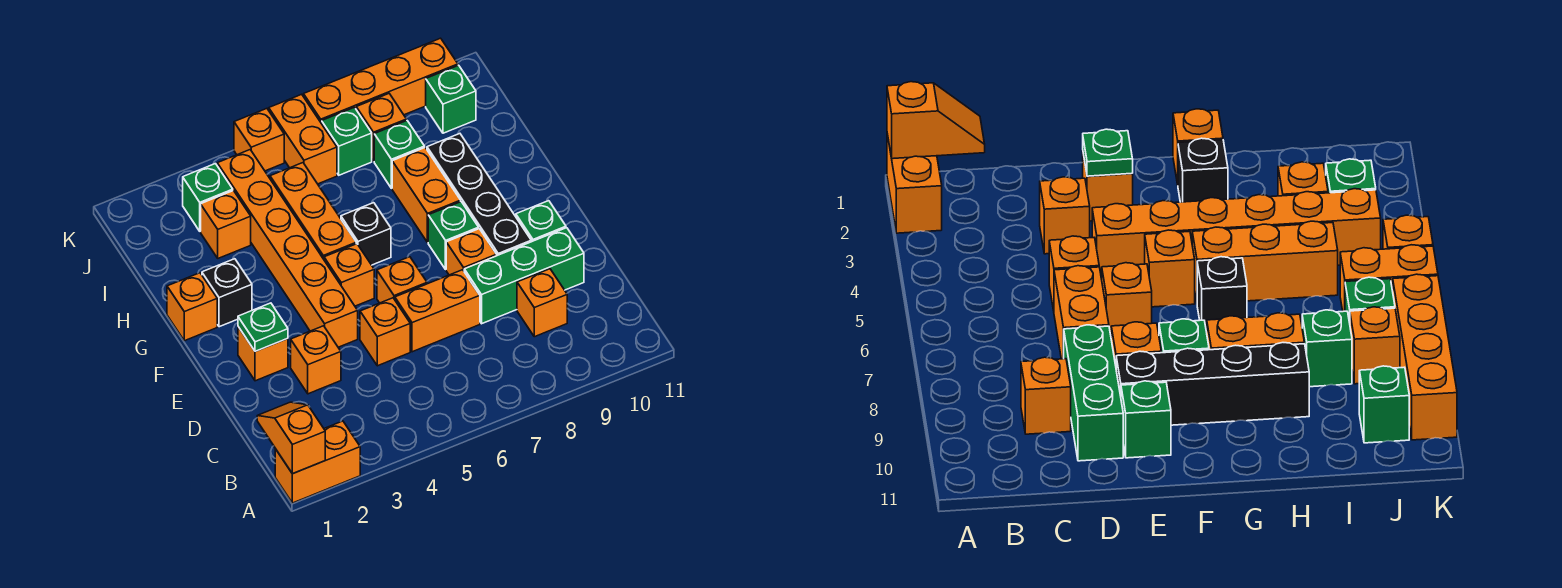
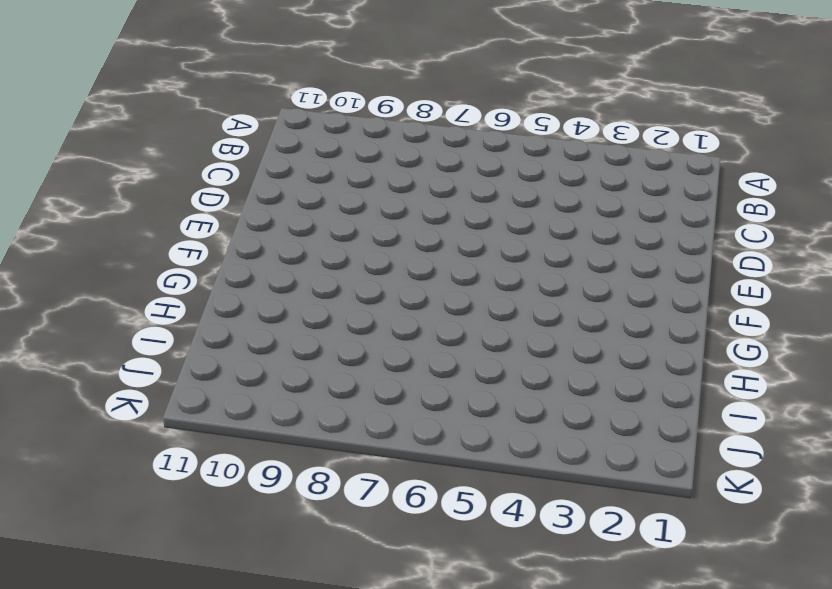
none -> orange brick A1:A2 level 1
none -> orange brick C9 level 1
none -> orange brick D3 level 1
none -> orange brick D5 level 1

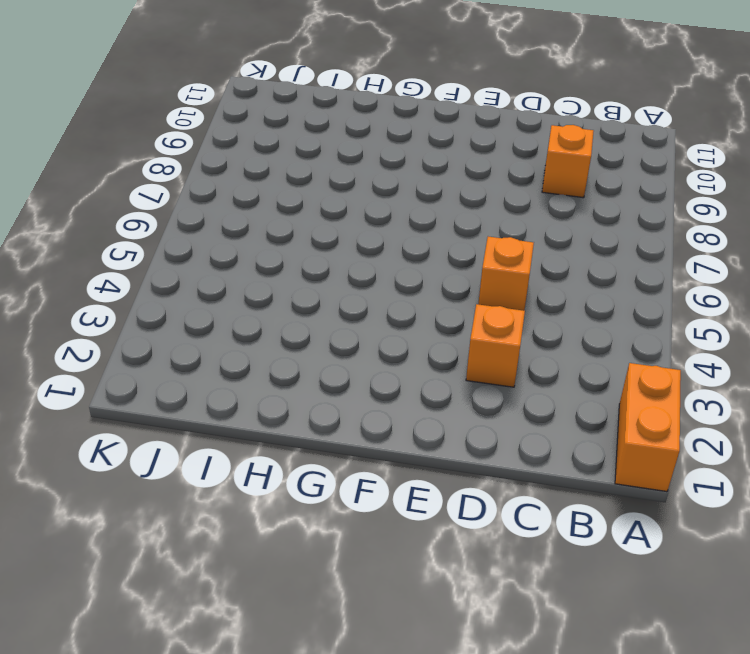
none -> orange brick D6:D7 level 1
none -> green brick D8:D10 level 1
none -> orange brick E2 level 1
none -> orange brick E4:J4 level 1

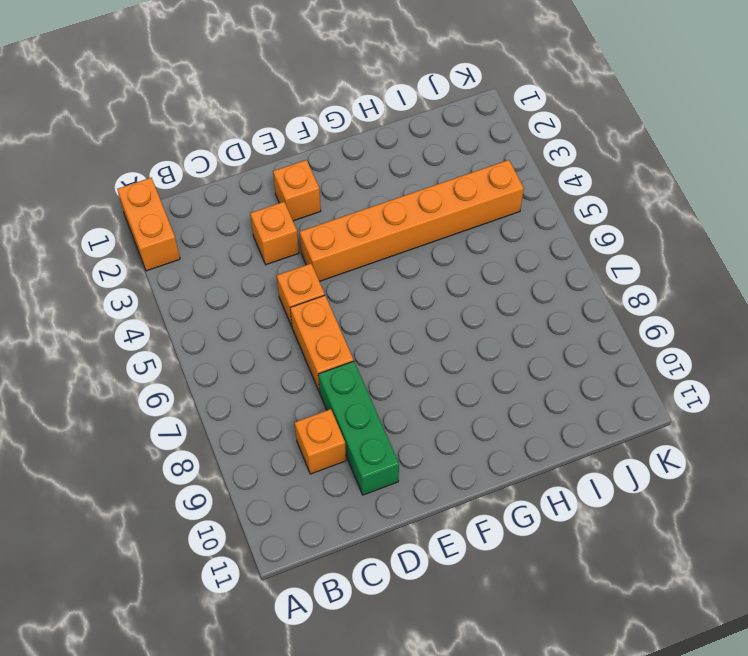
none -> orange brick E6 level 1
none -> orange brick E8 level 1
none -> black brick E9:H9 level 1
none -> green brick E10 level 1

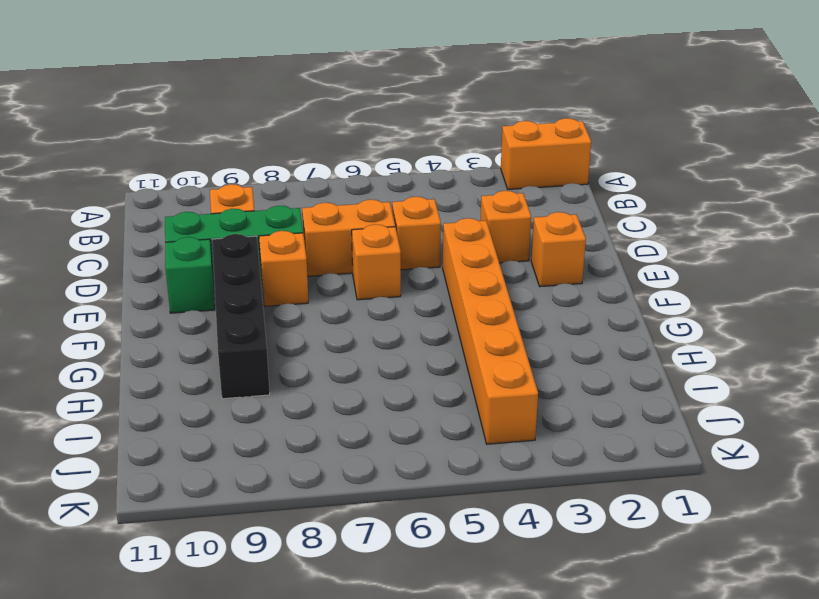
none -> orange brick F5 level 1
none -> green brick F8 level 1
none -> orange brick G1 level 1
none -> black brick G2 level 1

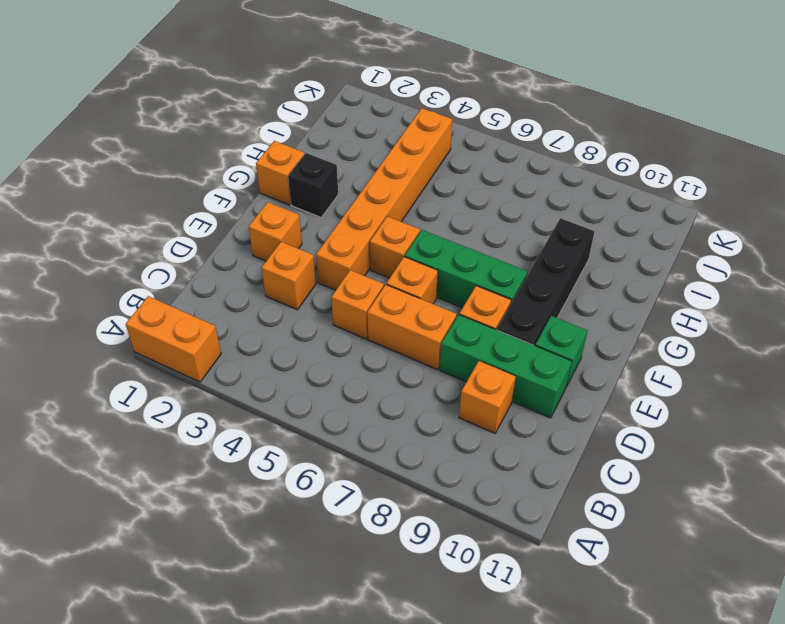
green brick F6:F8 level 1 -> green brick F8 level 1
none -> orange brick G5:I5 level 1
none -> black brick G6 level 1
none -> orange brick G8:H8 level 1
none -> orange brick I3 level 1

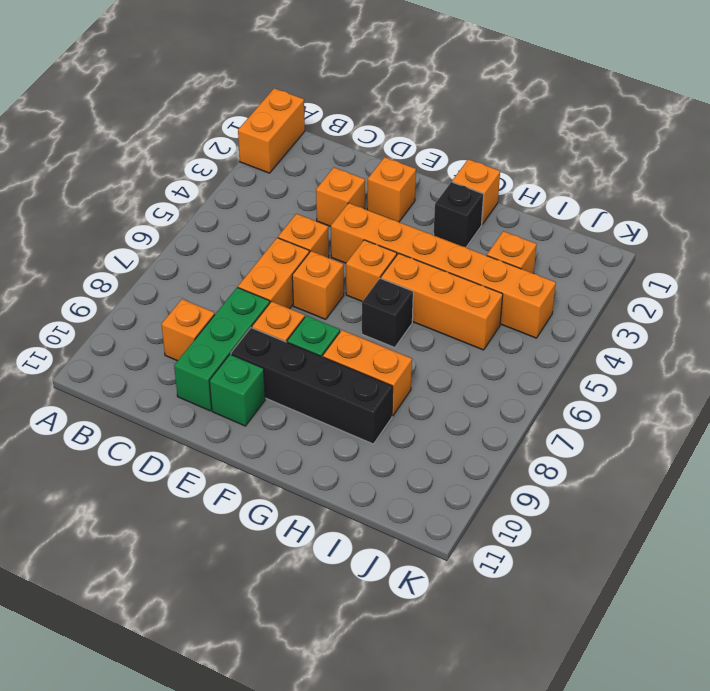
none -> green brick I8 level 1
none -> green brick J3 level 1
none -> orange brick J6:K6 level 1
none -> green brick J7 level 1

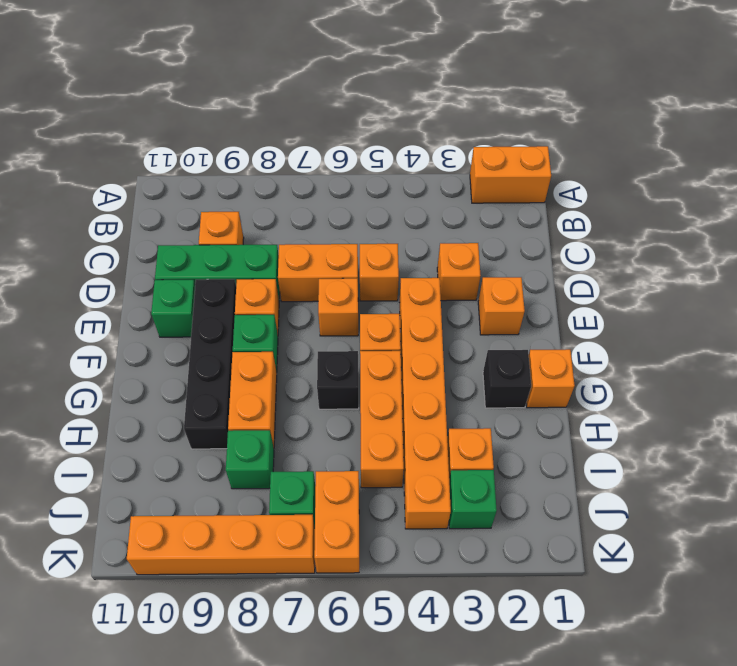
none -> orange brick J8 level 1
none -> green brick J10 level 1
none -> orange brick K5 level 1
none -> orange slope A1:B1 level 2 top A

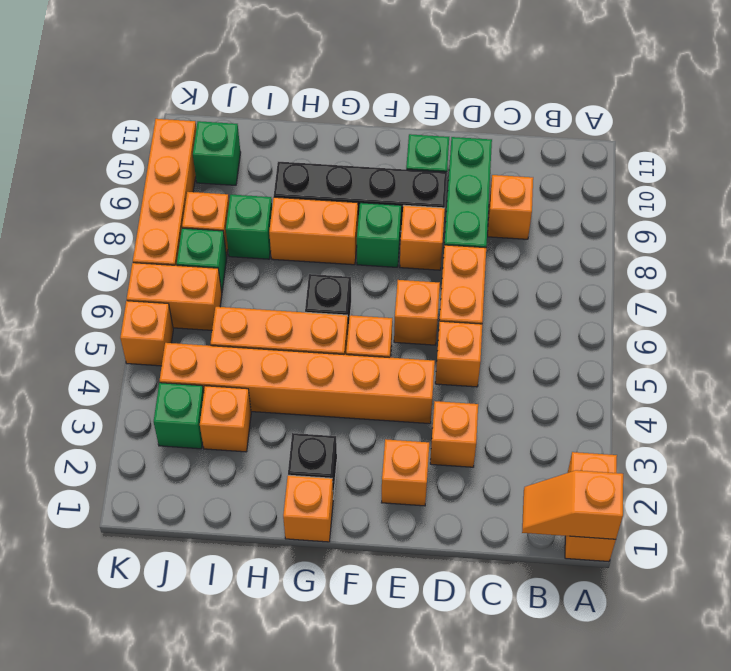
none -> green plate E2 level 2

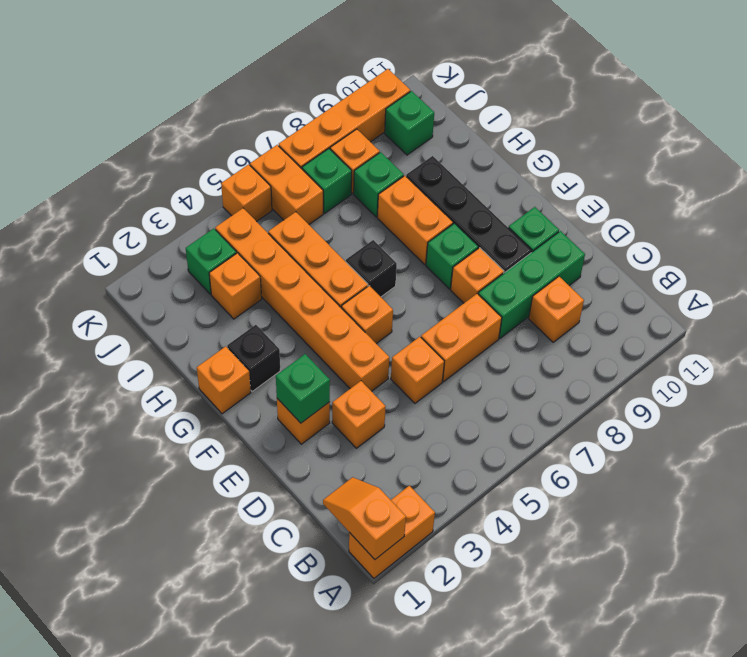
green brick E2 level 2 -> green plate E2 level 2
none -> orange brick E6 level 1

